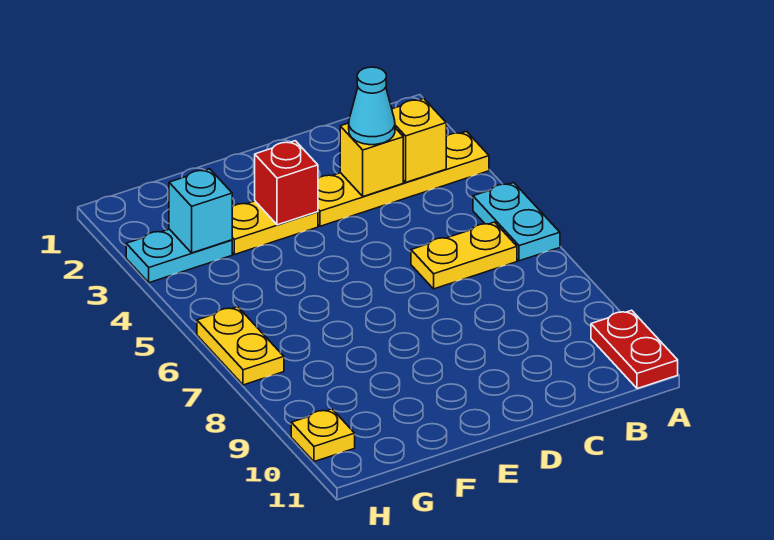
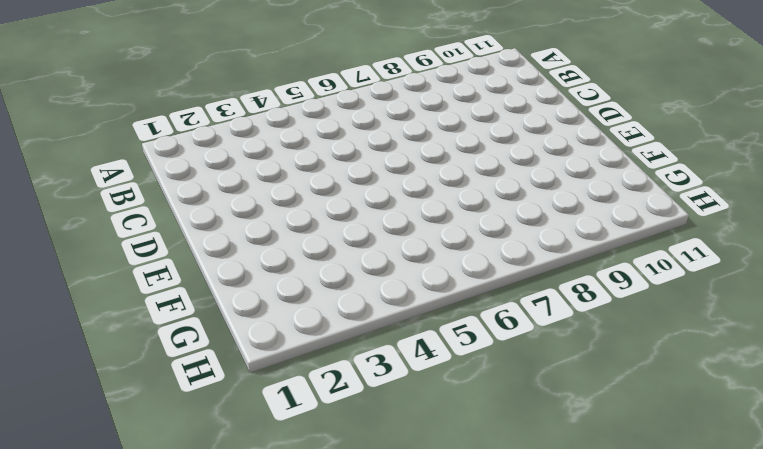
none -> yellow plate A3:D3 level 1
none -> cyan plate A5:A6 level 1
none -> red plate A10:A11 level 1

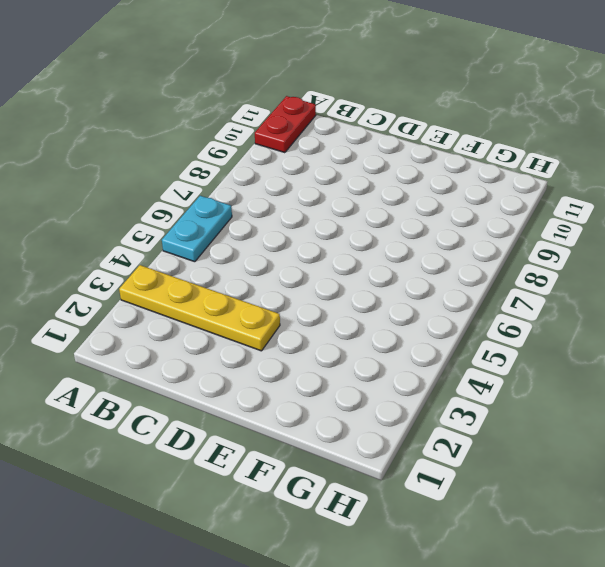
none -> yellow plate B6:C6 level 1
none -> yellow plate E3:F3 level 1
none -> cyan plate G3:H3 level 1

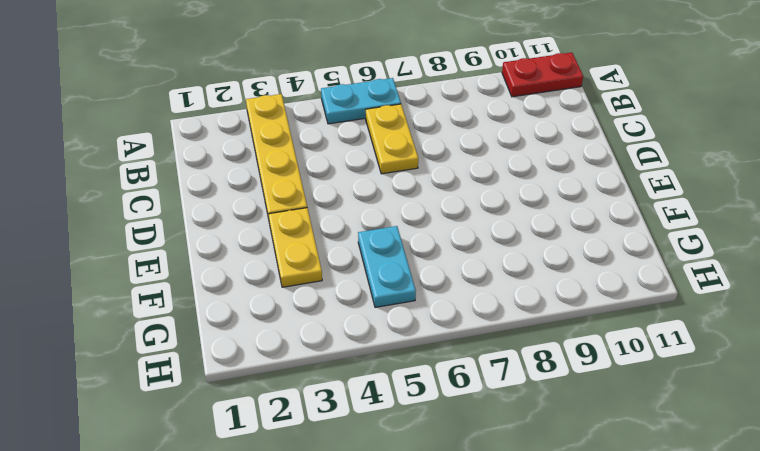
cyan plate F5:G5 level 1 -> cyan plate G3:H3 level 1
none -> yellow plate H6:H7 level 1
none -> yellow plate H10 level 1
none -> yellow brick B3 level 2

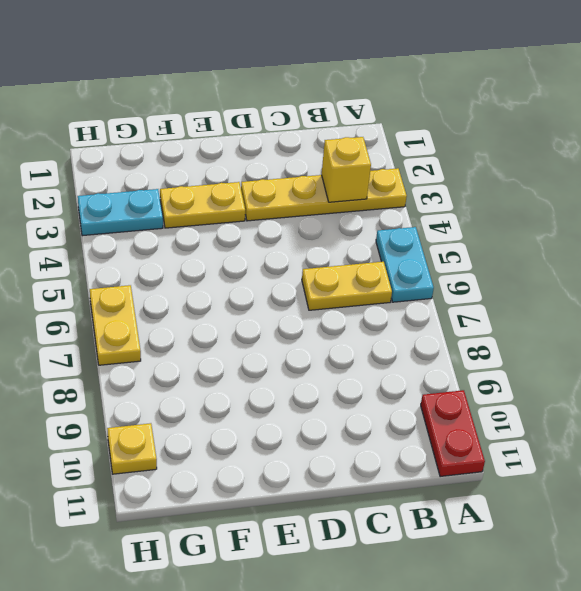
none -> yellow brick C3 level 2
none -> red brick E3 level 2
none -> cyan brick G3 level 2

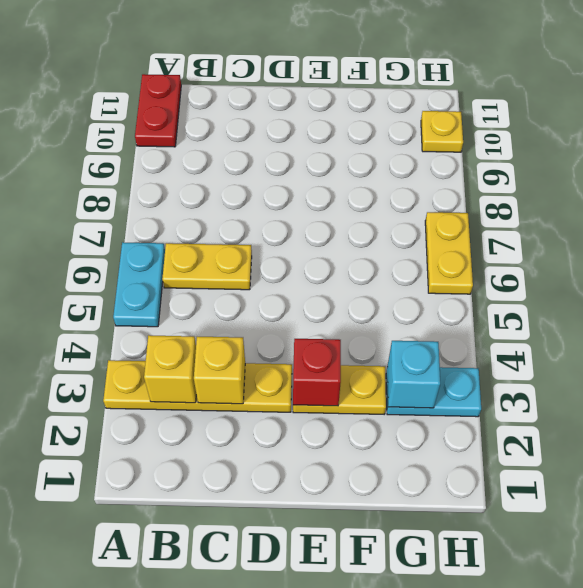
none -> cyan cone C3 level 3

